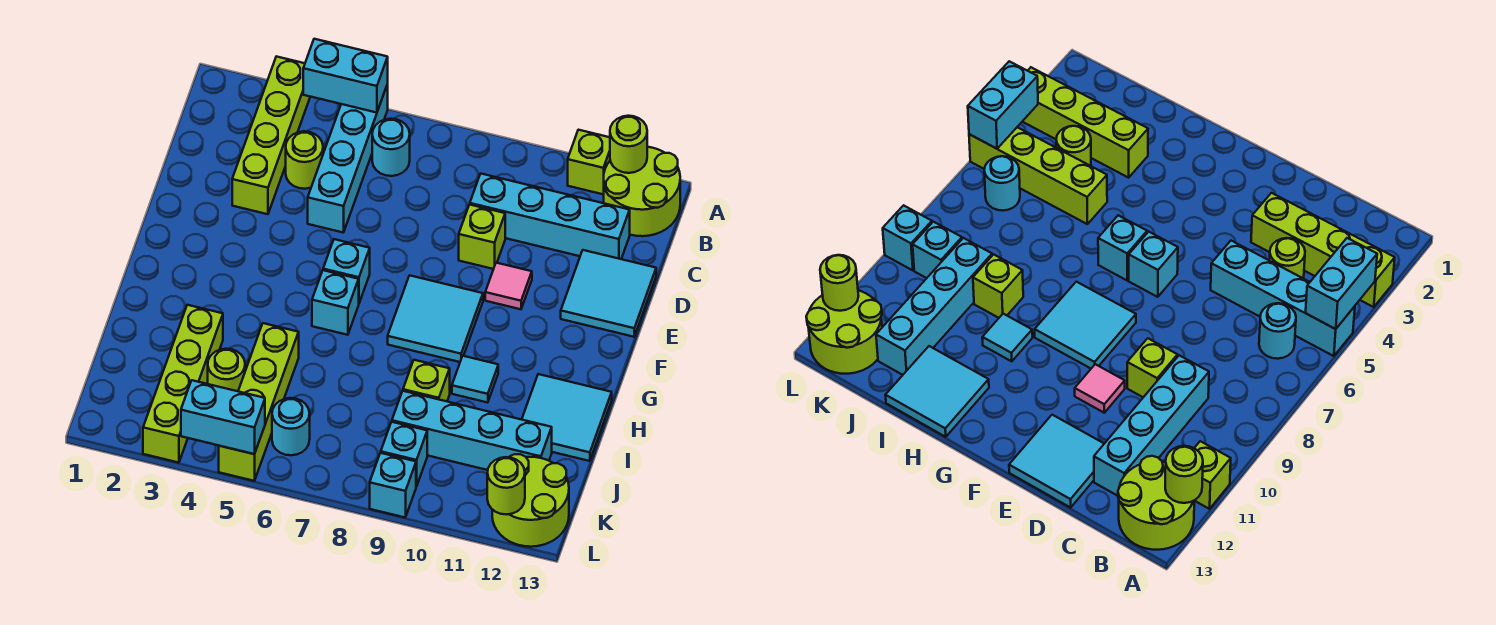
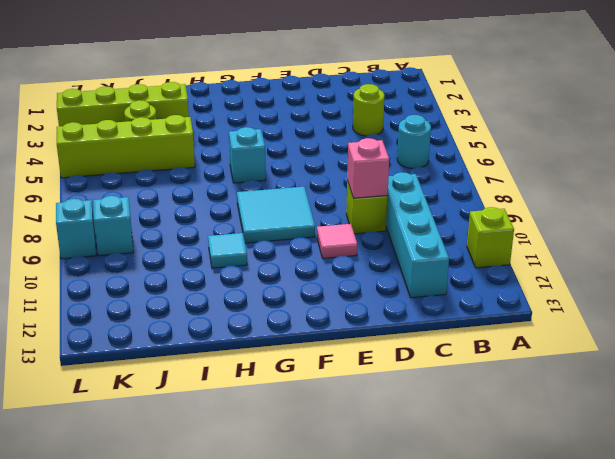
pink brick D9 level 2 -> none
none -> lime brick A3:D3 level 1
none -> cyan brick A5:D5 level 1
none -> lime round brick A12:B13 level 1

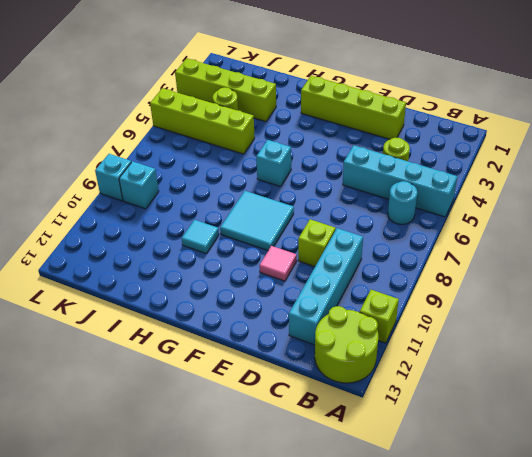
lime brick D2:G2 level 1 -> lime brick A3:D3 level 1
none -> cyan tile D12:E13 level 1
none -> cyan brick F6 level 1
none -> cyan tile H12:I13 level 1

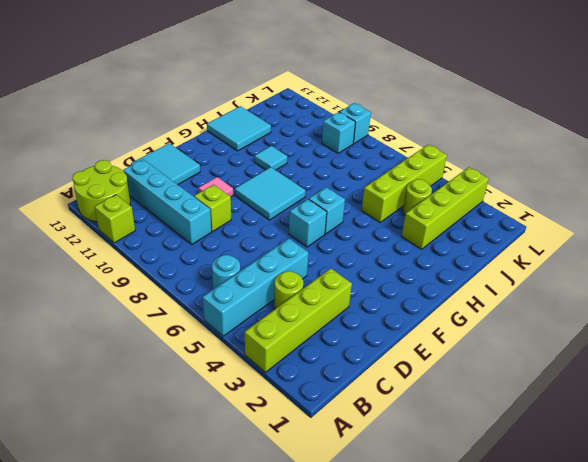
none -> lime brick I9 level 1
none -> cyan brick J9:J12 level 1
none -> cyan round brick K6 level 1

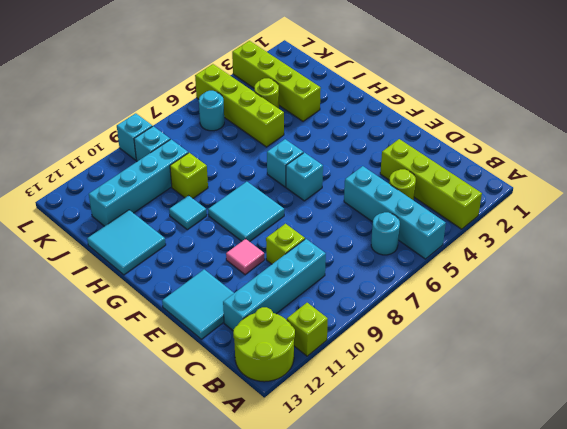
none -> lime round brick K12:L13 level 1
none -> cyan brick A4:A5 level 2
none -> lime round brick A12 level 2

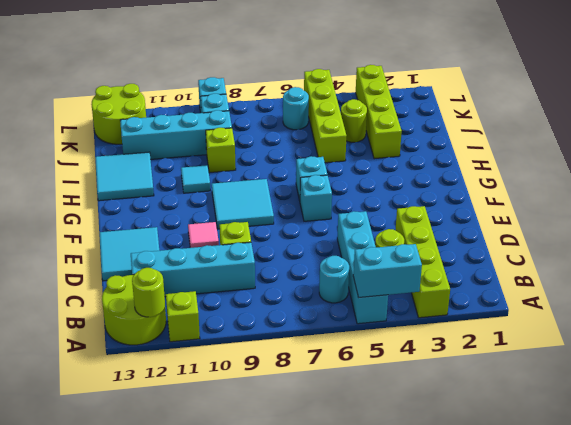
none -> cyan brick L4:L5 level 2
none -> lime round brick L12 level 2

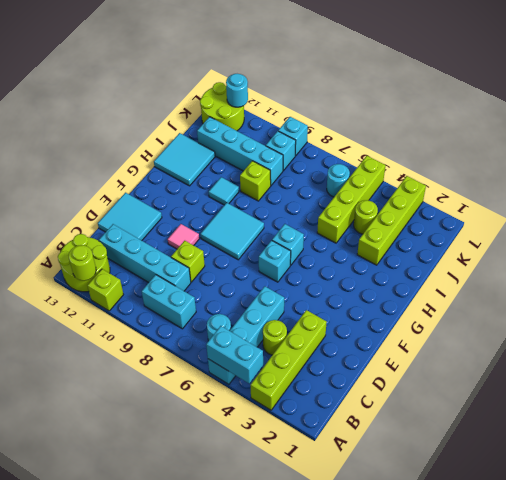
cyan brick B8:B9 level 1 -> cyan brick L4:L5 level 2
cyan round brick L12 level 2 -> lime round brick L12 level 2

